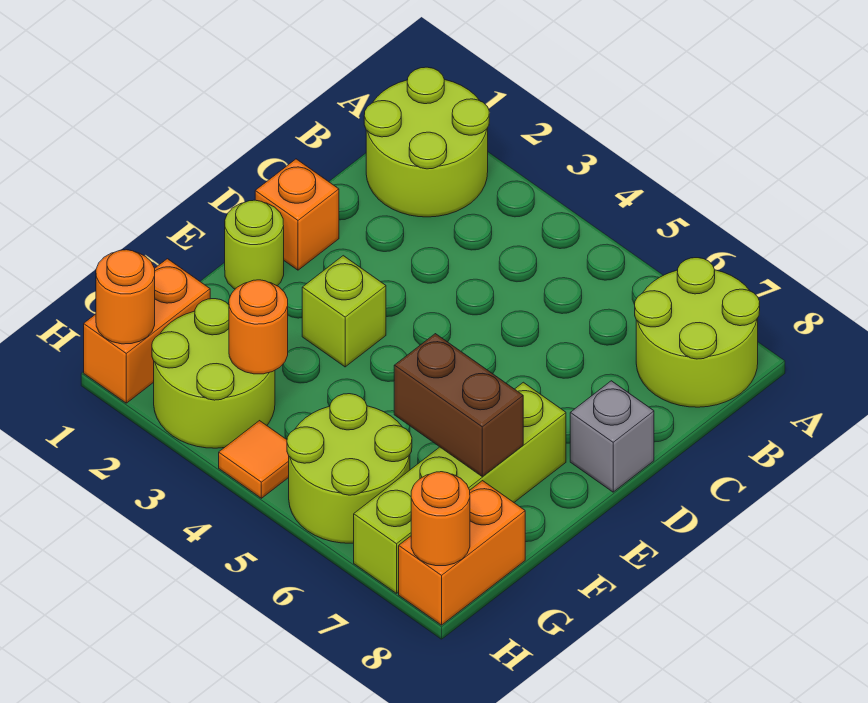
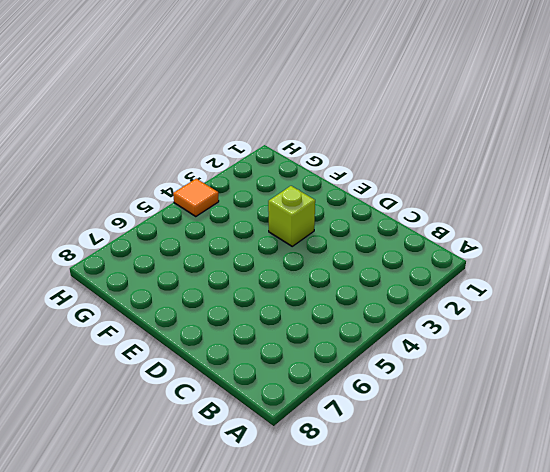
none -> lime round brick A1:B2 level 1
none -> lime round brick A7:B8 level 1
none -> orange brick D1 level 1

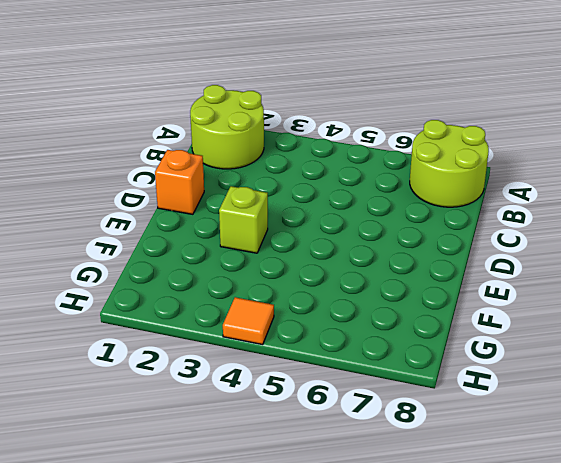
none -> grey brick D8 level 1
none -> lime round brick E1 level 1
none -> lime brick E7:H7 level 1

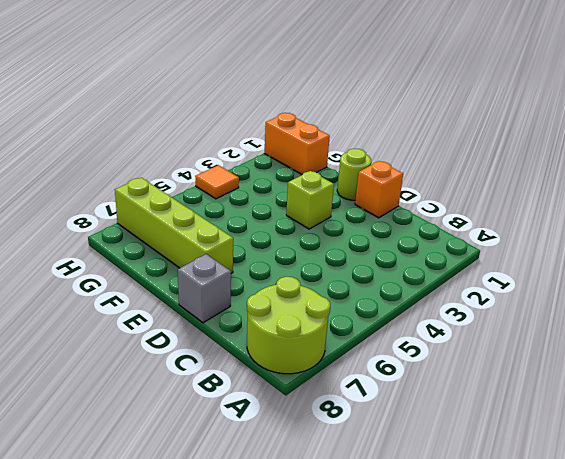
none -> lime round brick A1:B2 level 1
none -> lime round brick G2:H3 level 1
none -> lime round brick G5:H6 level 1

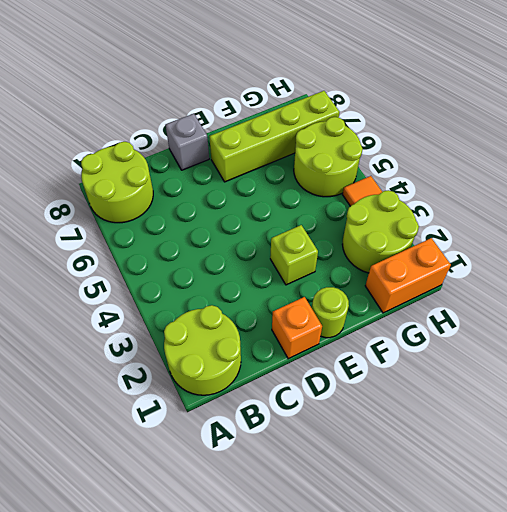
none -> orange brick G8:H8 level 1
none -> brown brick F6:F7 level 2
none -> orange round brick G3 level 2

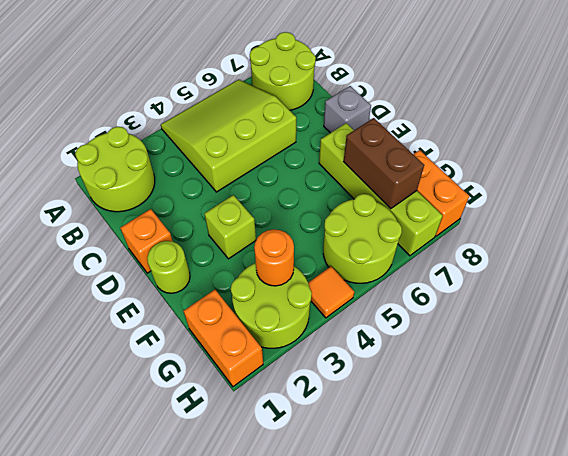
lime slope A4:C6 level 1 top C -> none
brown brick F7:G7 level 2 -> brown brick F6:F7 level 2
none -> orange round brick H1 level 2
none -> orange round brick H8 level 2

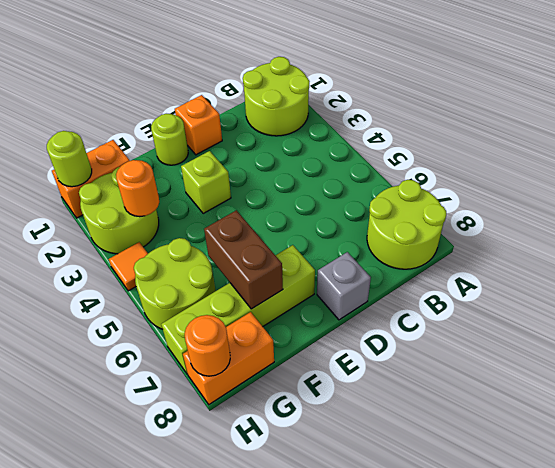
lime round brick H1 level 2 -> orange round brick H1 level 2

